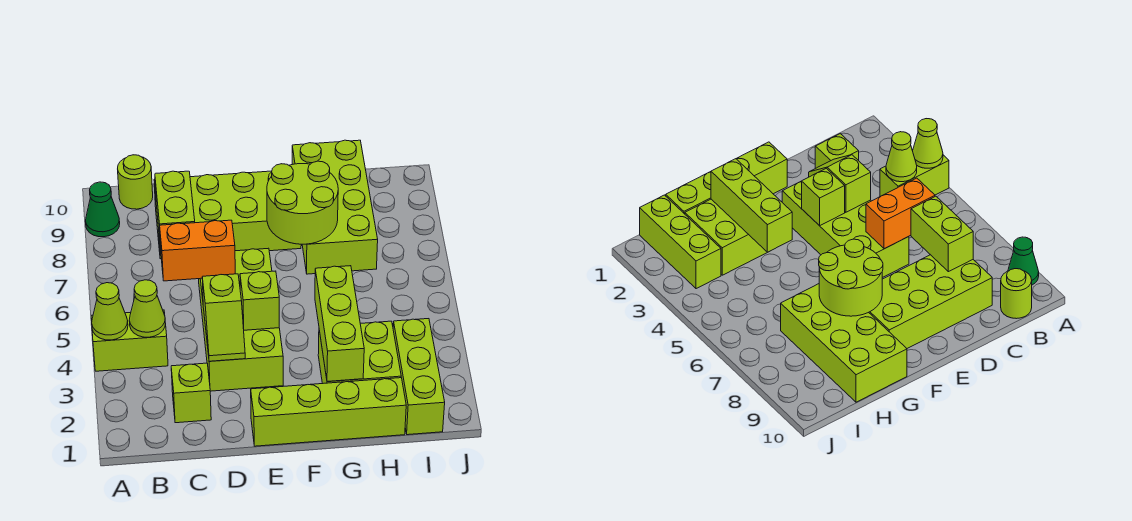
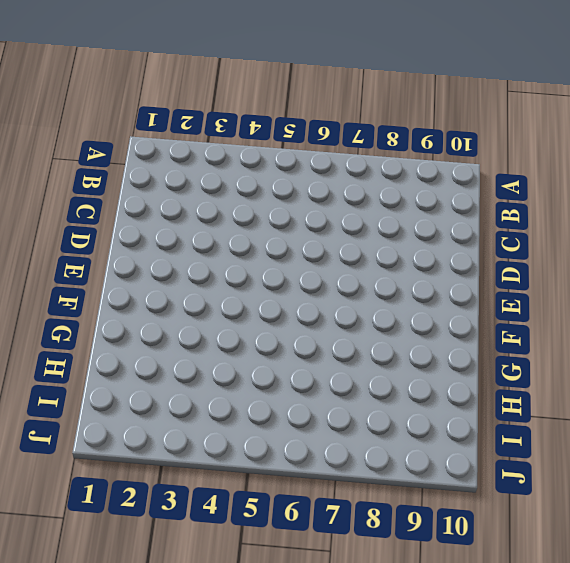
none -> lime brick A4:B4 level 1
none -> green cone A9 level 1
none -> lime round brick B10 level 1

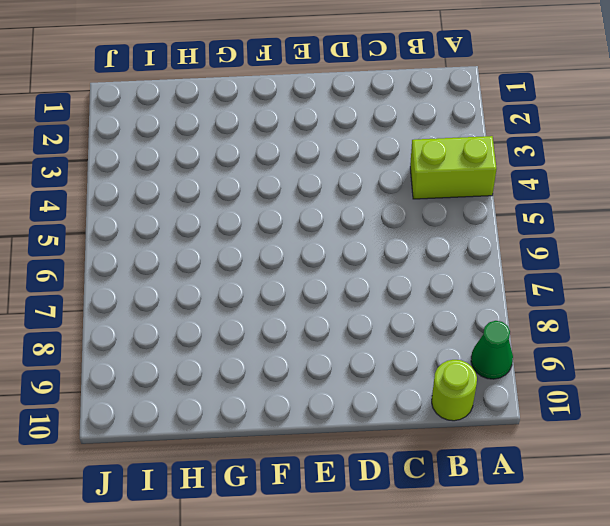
none -> lime brick C2 level 1
none -> lime brick C8:F9 level 1
none -> lime brick D3:E6 level 1

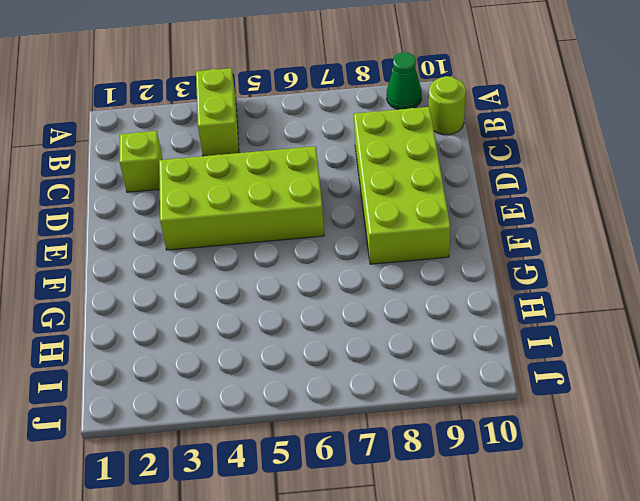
none -> lime brick E1:H1 level 1
none -> lime brick G2:H3 level 1
none -> lime brick G7:H10 level 1

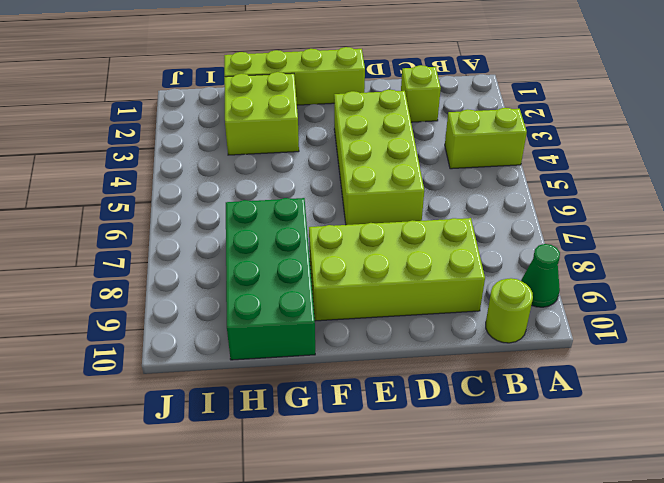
green brick G7:H10 level 1 -> lime brick G7:H10 level 1
none -> lime brick I1:I3 level 1
none -> lime cone A4 level 2
none -> lime cone B4 level 2

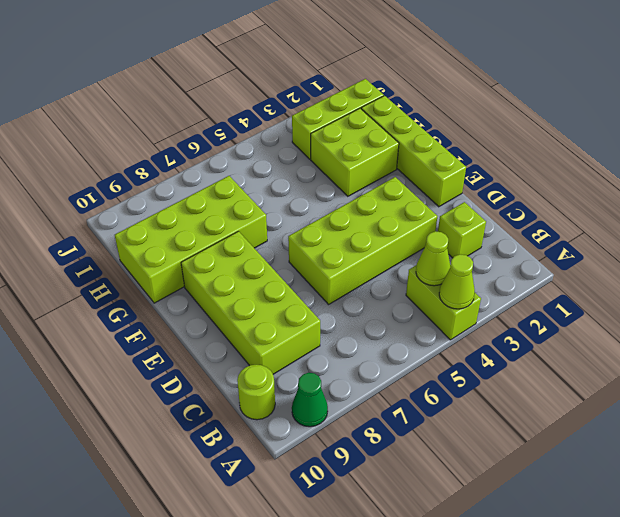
none -> orange brick C6:D6 level 2
none -> lime brick C7:C8 level 2
none -> lime slope D3:D4 level 2 top 4

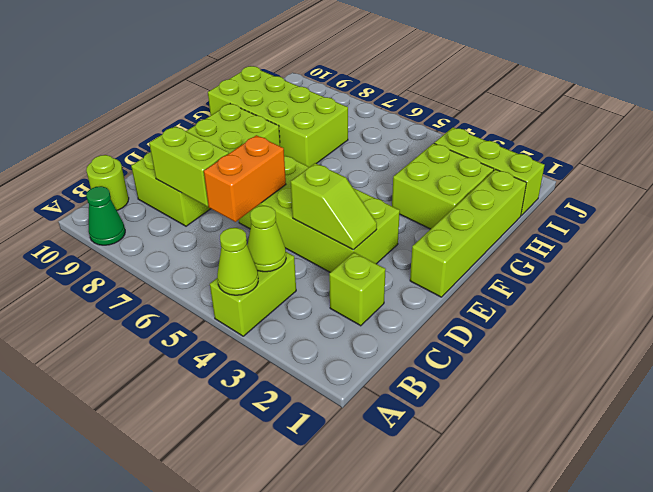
none -> lime brick E4 level 2
none -> lime round brick F7:G8 level 2
none -> lime brick G2:G4 level 2

